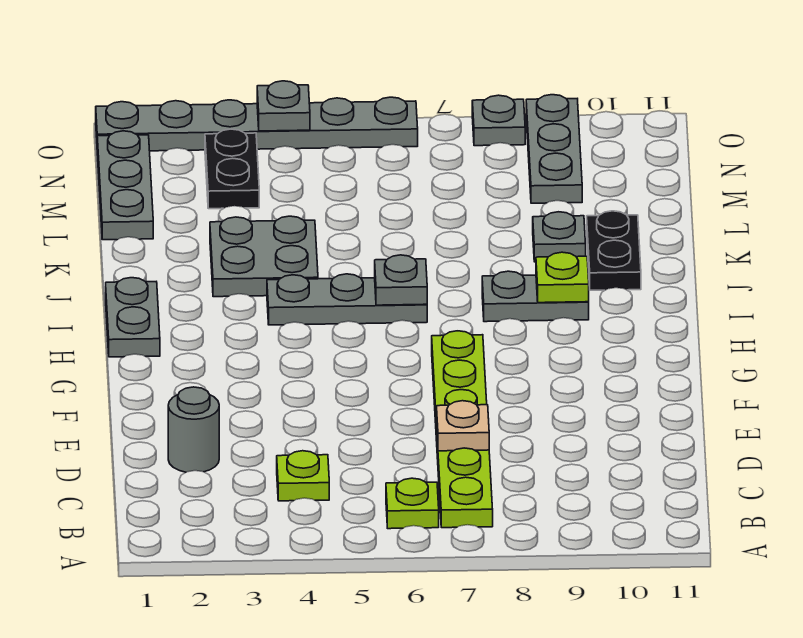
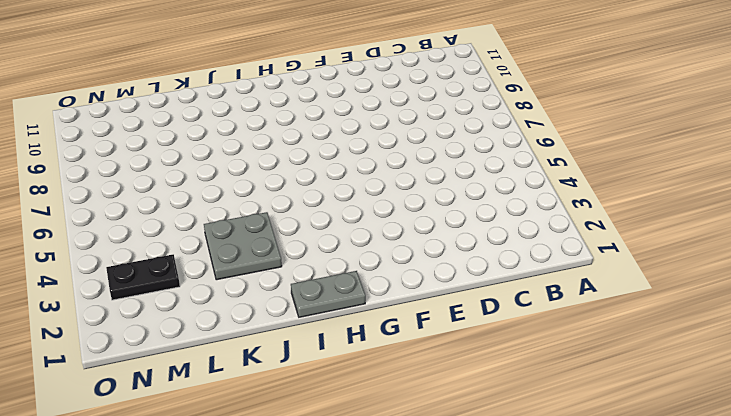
none -> lime plate B6 level 1
none -> lime plate B7:G7 level 1
none -> lime plate C4 level 1

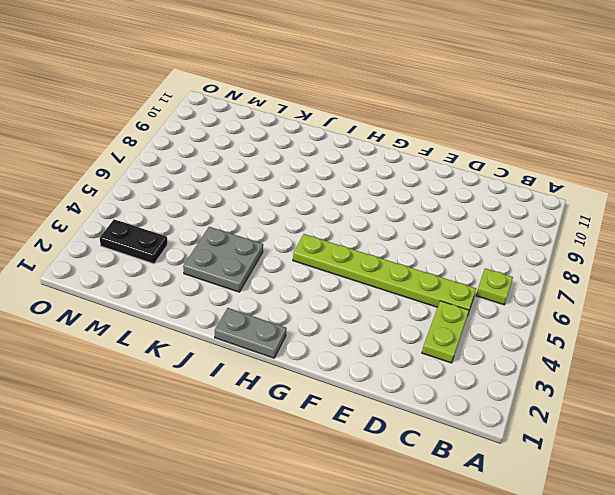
lime plate C3:C4 level 1 -> lime plate C4 level 1
lime plate C5:H5 level 1 -> lime plate B7:G7 level 1
none -> grey round brick D2 level 1
none -> grey plate I4:I6 level 1
none -> grey plate I8:I9 level 1

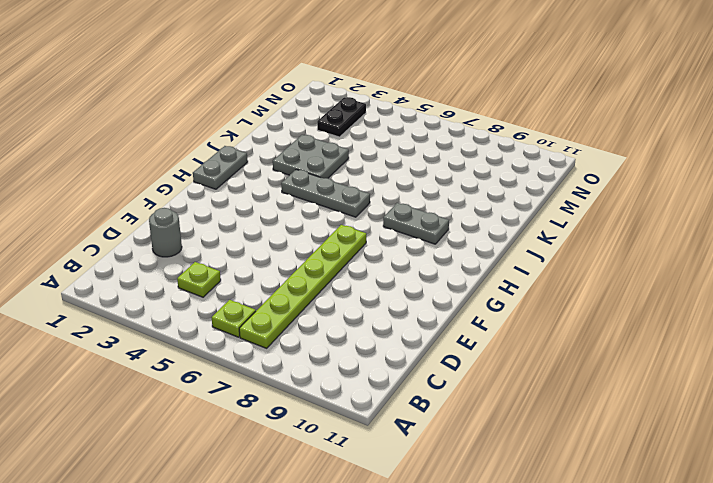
none -> black plate J10:K10 level 1
none -> grey plate K9 level 1
none -> grey plate L1:N1 level 1

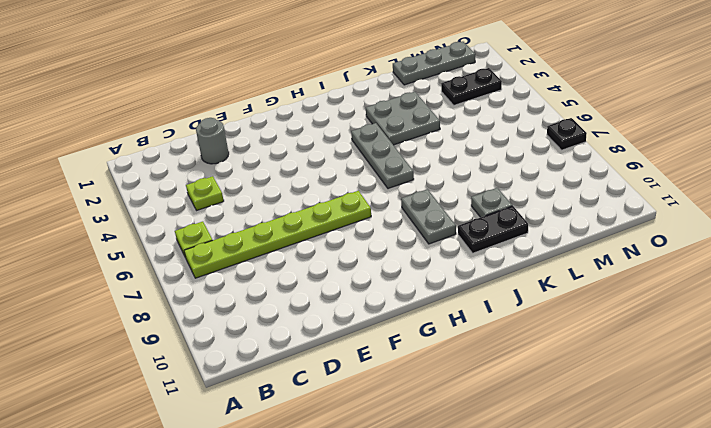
black plate O7 level 1 -> none
none -> grey plate H1:I1 level 1
none -> grey plate M9:O9 level 1
none -> grey plate O1:O6 level 1

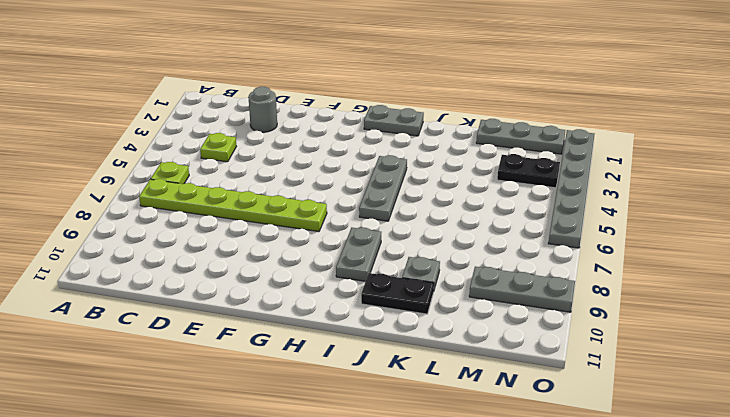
none -> grey plate J3:K4 level 1
none -> grey plate O8 level 1
none -> tan plate D7 level 2

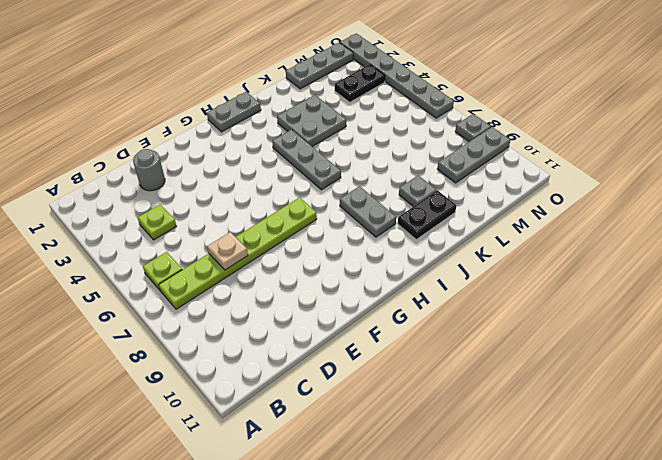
none -> grey plate I6 level 2
none -> lime plate I9 level 2
none -> grey plate O4 level 2

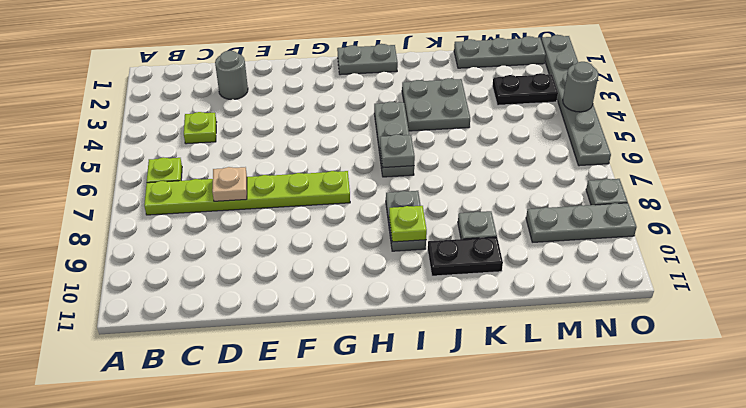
grey round brick O4 level 2 -> grey plate O4 level 2

